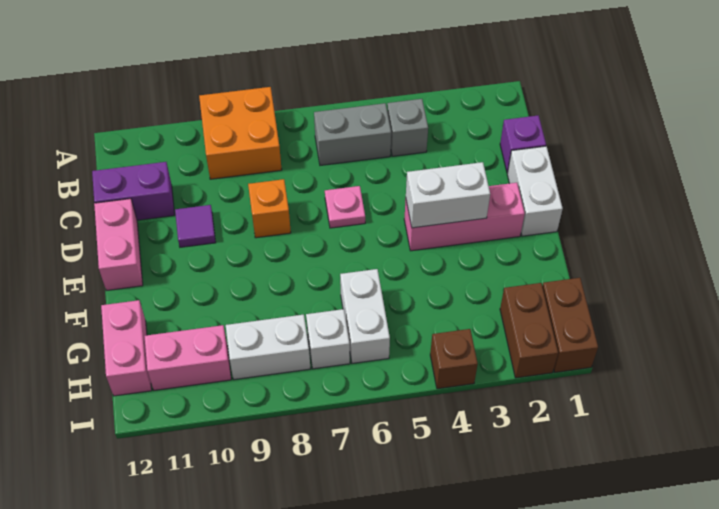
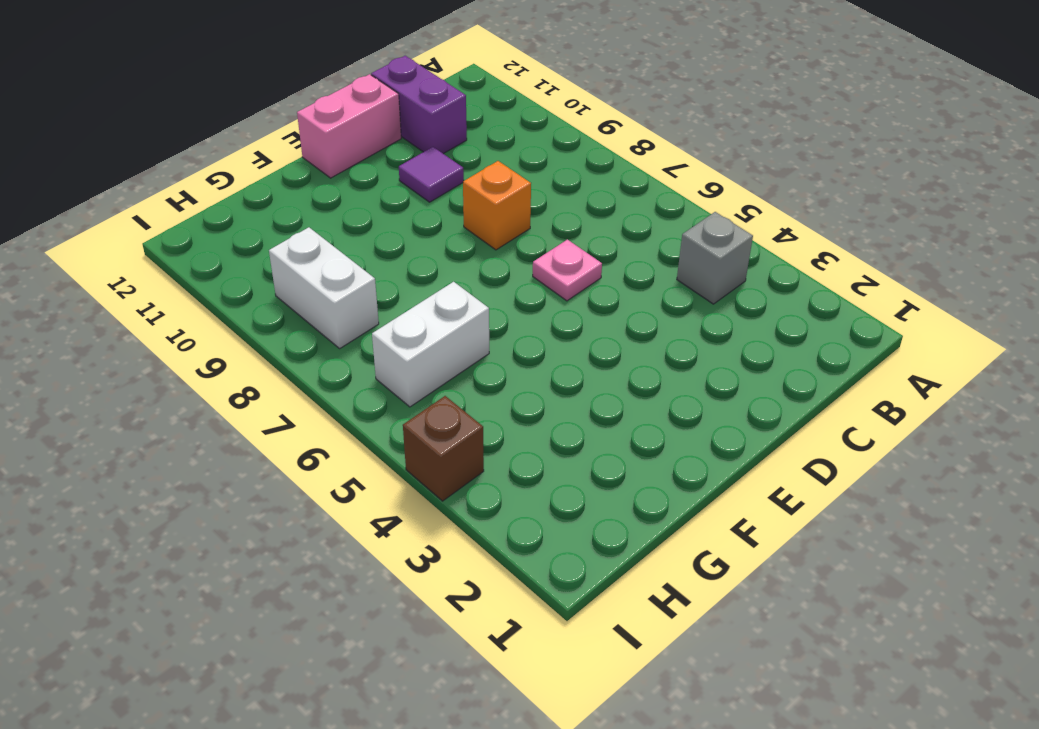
none -> orange brick A8:B9 level 1
none -> grey brick B5:B6 level 1
none -> purple brick C1 level 1

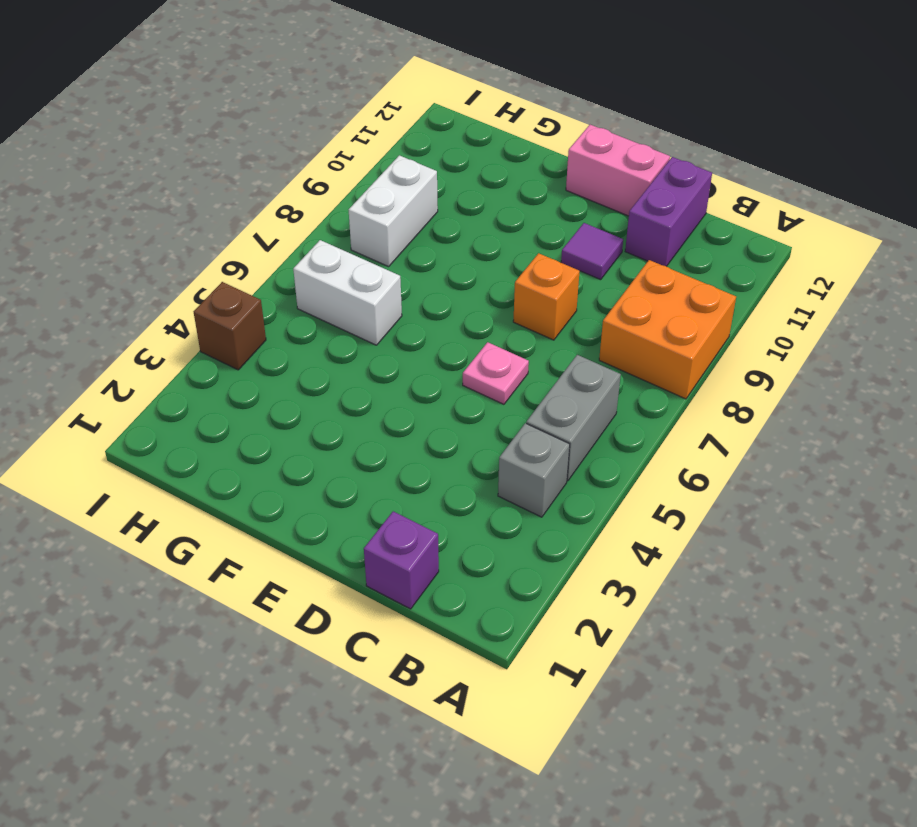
none -> white brick D1:E1 level 1
none -> pink brick E2:E4 level 1
none -> pink brick G12:H12 level 1

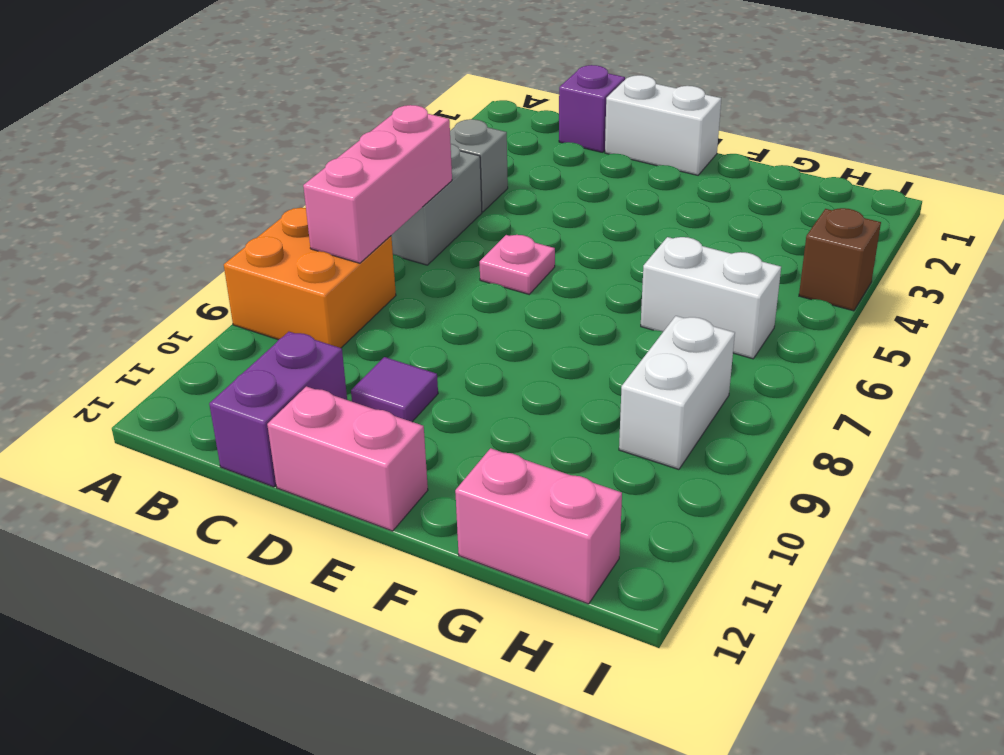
pink brick B6:B8 level 2 -> pink brick E2:E4 level 1
none -> orange brick D8 level 1
none -> brown brick H1:I1 level 1
none -> brown brick H2:I2 level 1

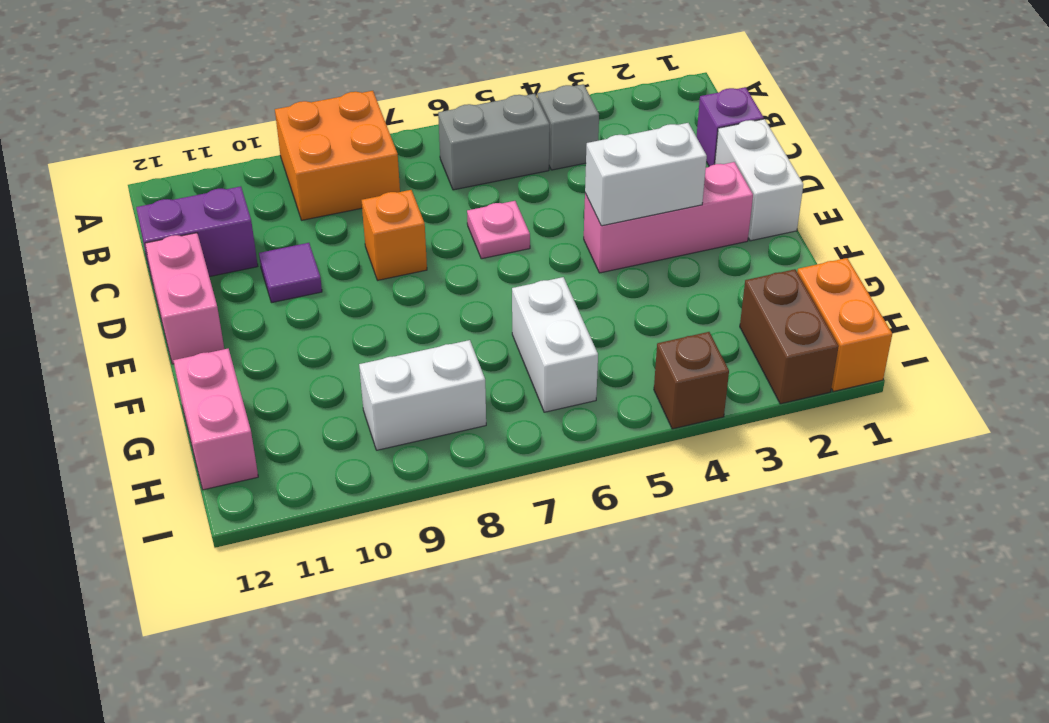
orange brick H1:I1 level 1 -> brown brick H1:I1 level 1
none -> white brick H7 level 1
none -> pink brick H10:H11 level 1

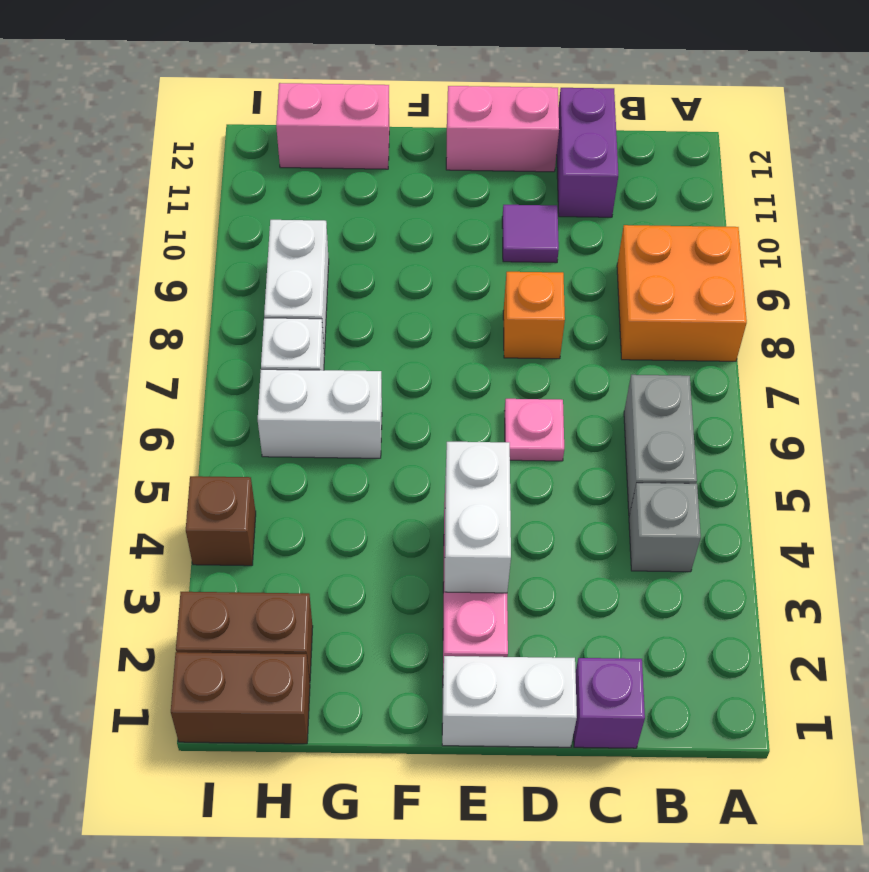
none -> pink brick H10:H11 level 1

